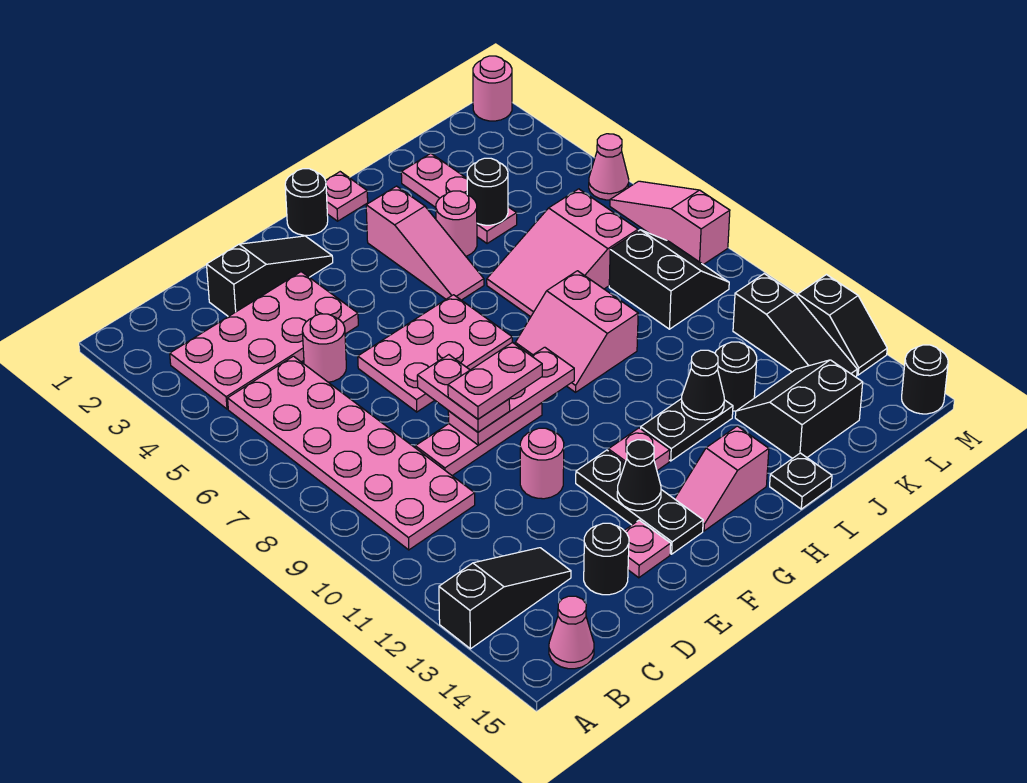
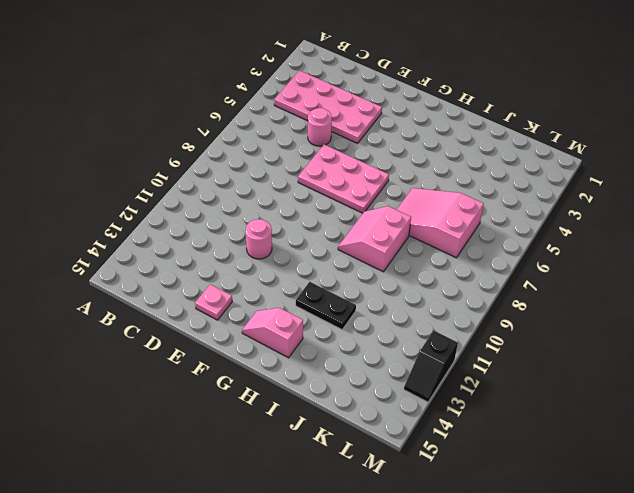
none -> black slope A13:C13 level 1 top A
none -> pink plate B5:C10 level 1
none -> pink cone B15 level 1
none -> black slope D2:F2 level 1 top D

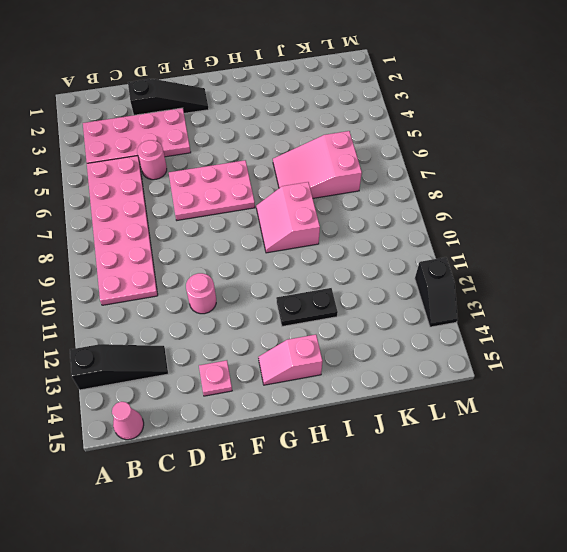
none -> pink plate D9:F9 level 1
none -> black round brick D14 level 1
none -> black plate F12:F14 level 1
none -> black round brick G1 level 1

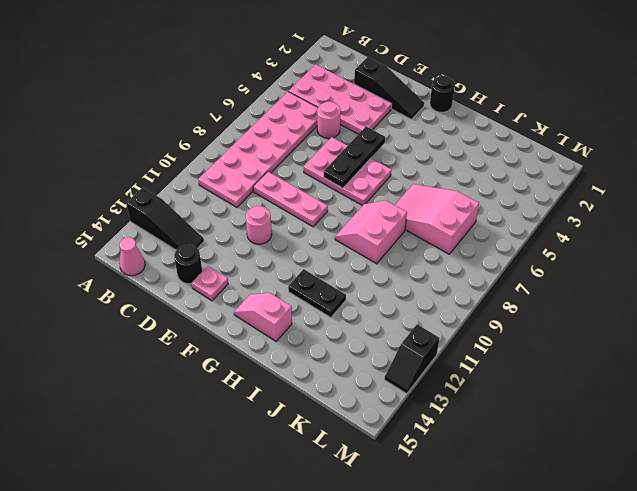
black plate F5:F7 level 2 -> black plate F12:F14 level 1
none -> pink plate G12 level 1
none -> pink plate H1 level 1
none -> pink slope H3:H5 level 1 top 3
none -> pink round brick I4 level 1

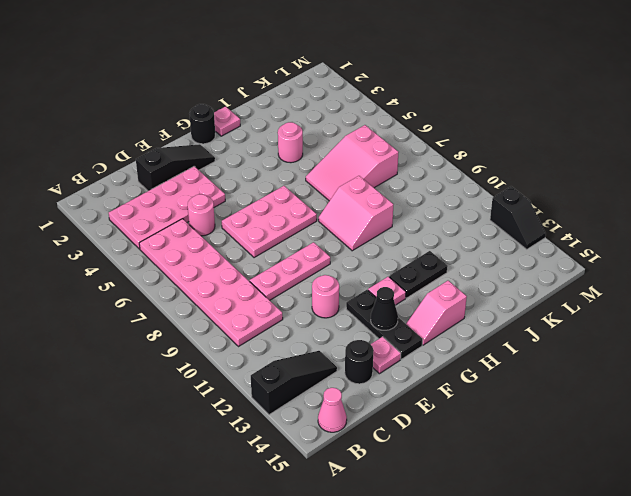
none -> pink slope H3:H5 level 1 top 3
none -> black plate I15 level 1
none -> pink plate J2:J4 level 1
none -> black round brick J12 level 1

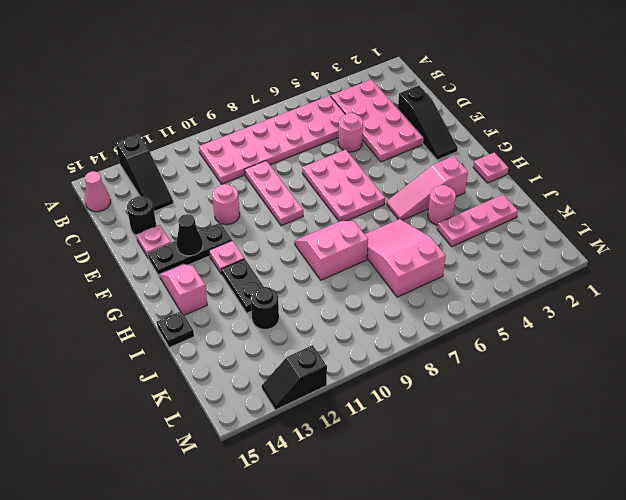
none -> black round brick G1 level 1
none -> black slope J13:K14 level 1 top 14
none -> black slope K8:L9 level 1 top K
none -> black slope L11:L13 level 1 top 11

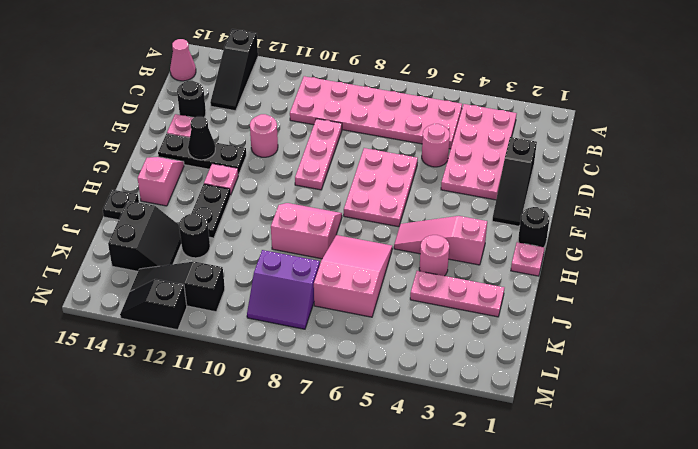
purple slope K8:L9 level 1 top K -> black slope K8:L9 level 1 top K
none -> pink round brick M1 level 1
none -> pink cone M5 level 1
none -> pink slope M6:M8 level 1 top 8
none -> black round brick M15 level 1

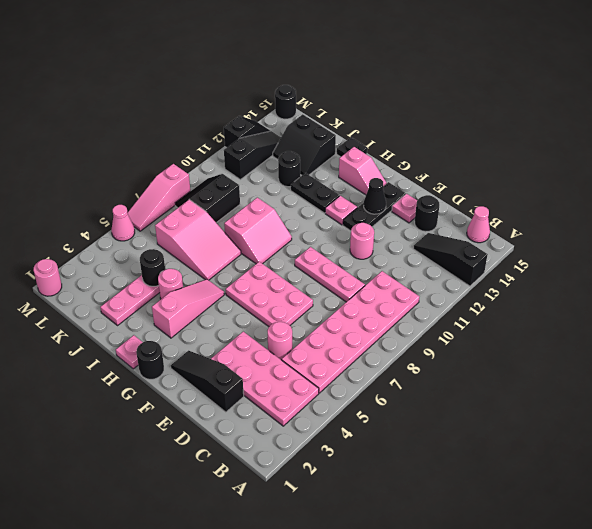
none -> pink plate E9:G9 level 2
none -> black cone I12 level 2
none -> pink plate E8:E9 level 3
none -> pink plate E9:F9 level 4

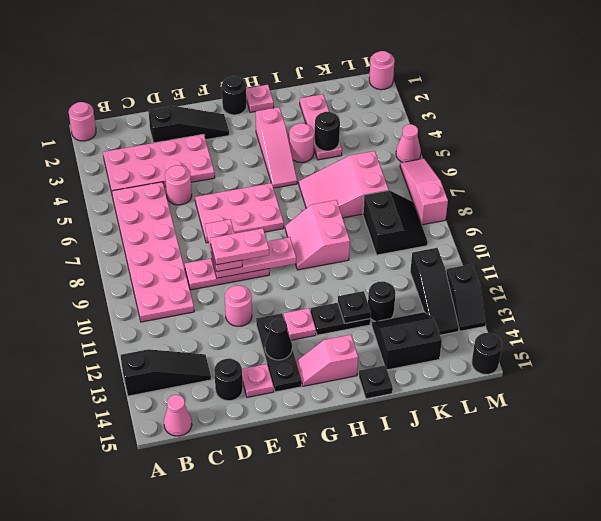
pink round brick A1 level 1 -> none
black plate I12 level 2 -> black cone I12 level 2

